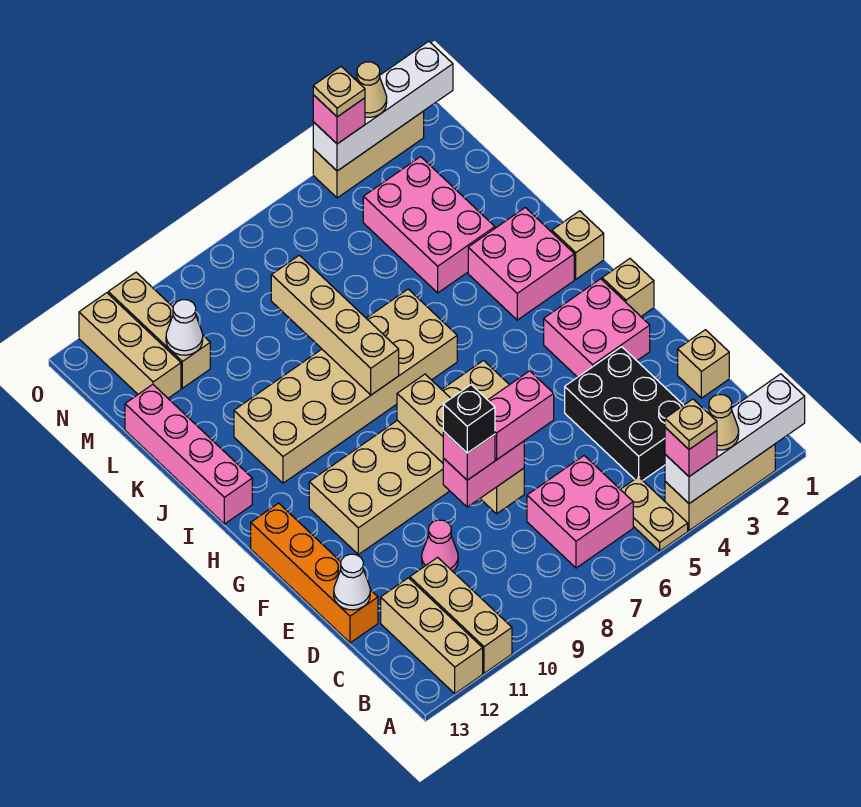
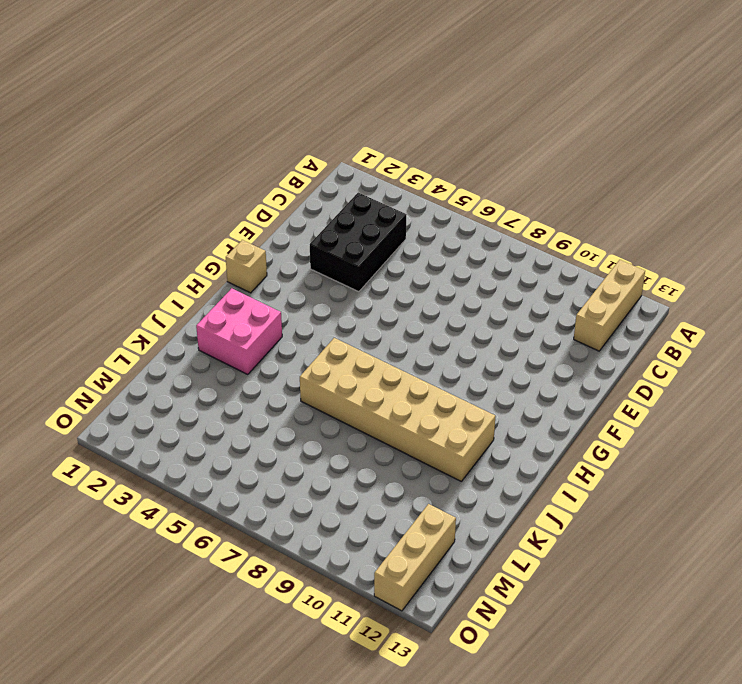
none -> tan brick A2:A4 level 1
none -> tan plate A5:B5 level 1
none -> tan brick A11:C11 level 1
none -> pink brick B6:C7 level 1

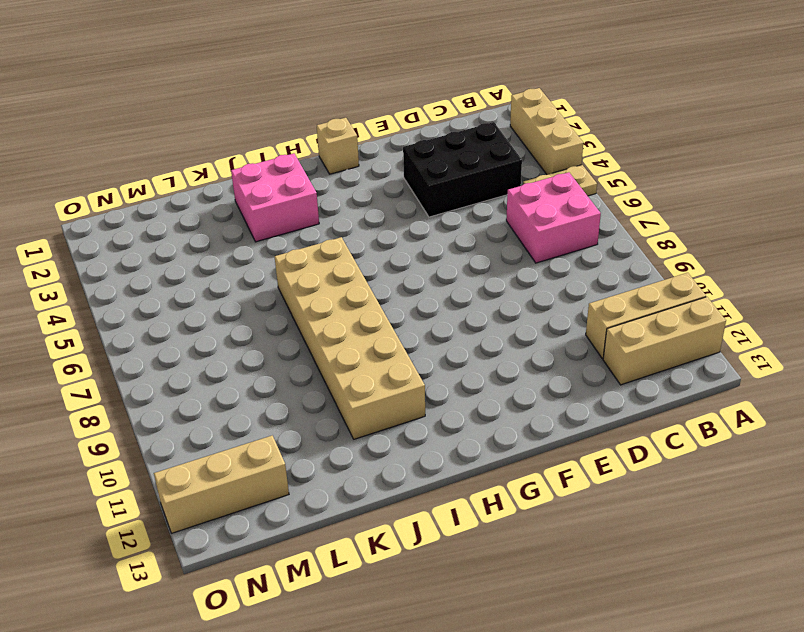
none -> tan brick D1 level 1
none -> pink cone D10 level 1
none -> orange brick D13:G13 level 1
none -> pink brick F2:G3 level 1

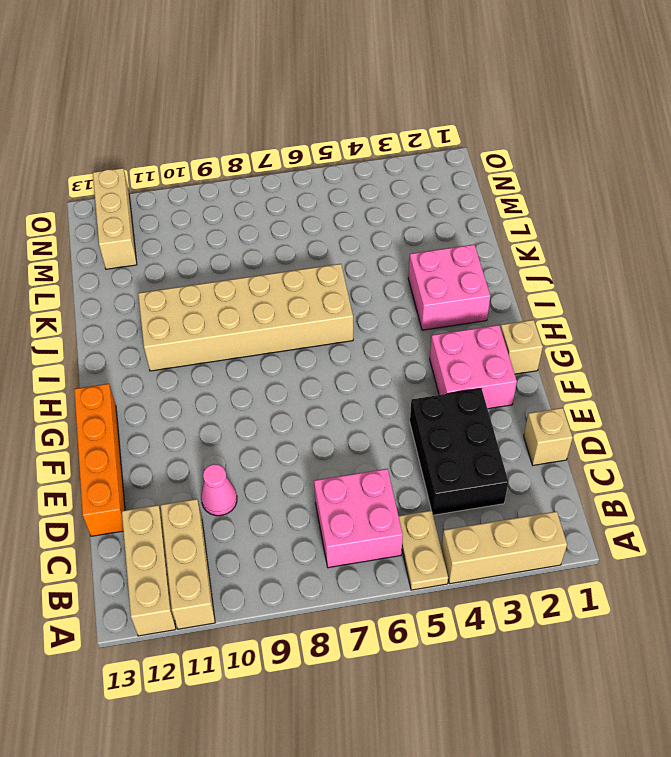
none -> tan brick F6:G11 level 1
none -> tan brick I1 level 1
none -> pink brick I13:L13 level 1
none -> pink brick K3:M4 level 1

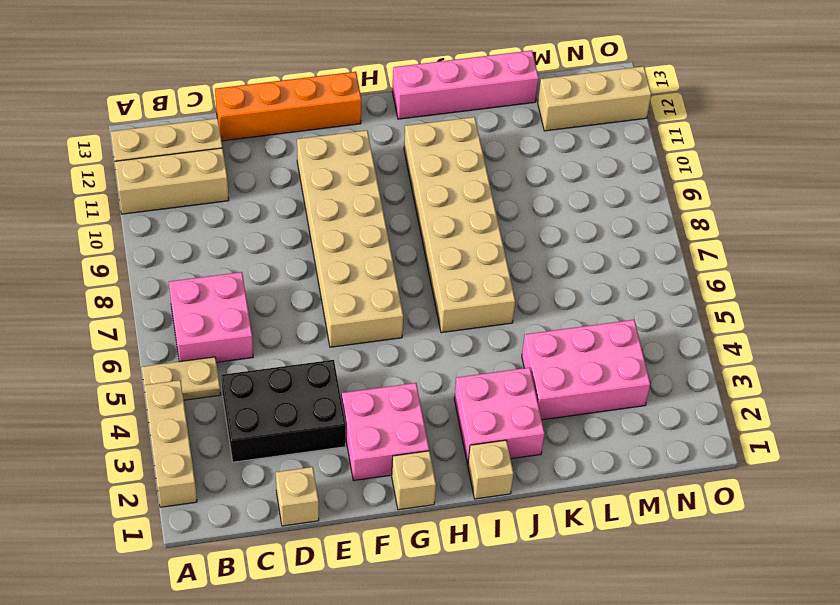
none -> pink cone D10 level 1
none -> tan brick M11:O11 level 1
none -> tan brick O2:O4 level 1
none -> white brick A1:A4 level 2

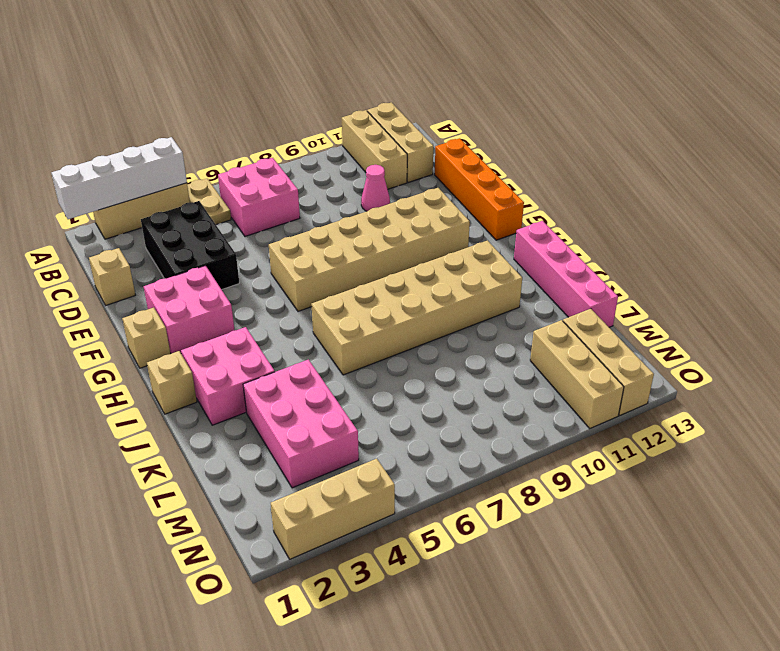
none -> tan brick D8:G8 level 2
none -> white cone D13 level 2
none -> tan brick I8:L8 level 2
none -> white cone M11 level 2

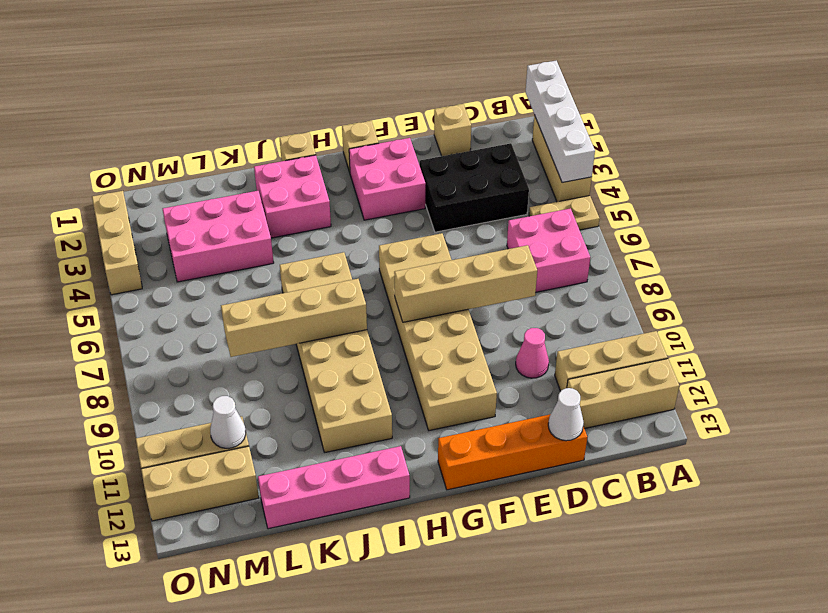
none -> white brick O1:O4 level 2
none -> tan cone A3 level 3
none -> pink brick A4 level 3
none -> pink brick D8:D9 level 3

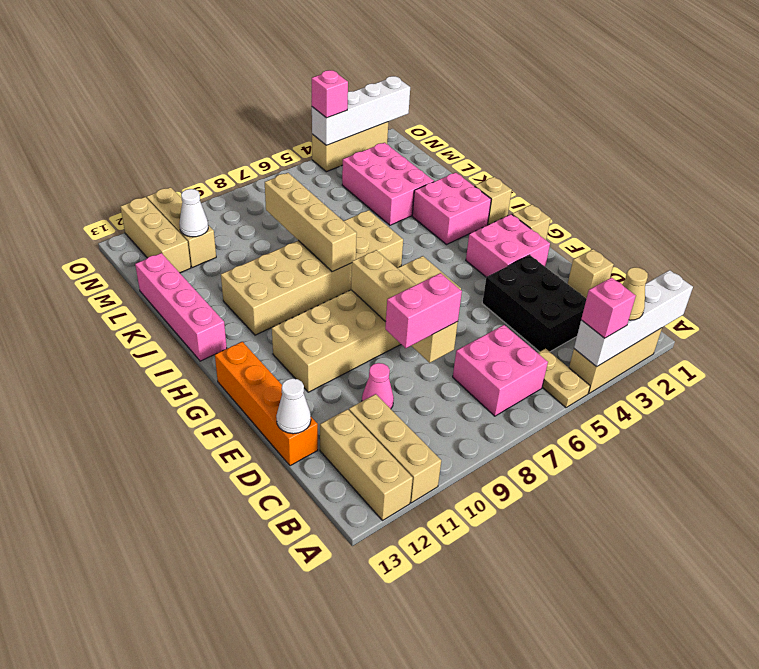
none -> tan cone O3 level 3
none -> tan plate A4 level 4
none -> pink brick D7:D8 level 4
none -> pink brick D9 level 4

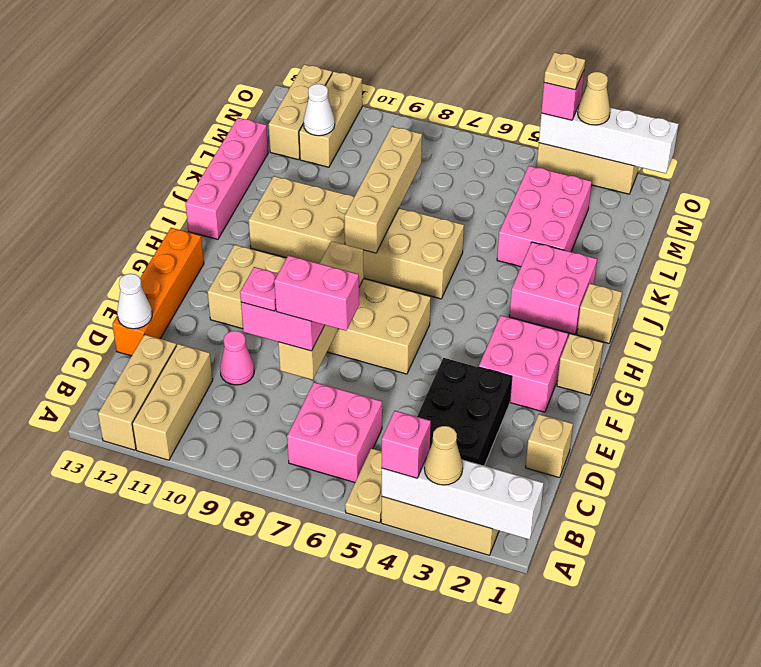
pink plate D9 level 4 -> pink brick D9 level 4
none -> tan plate A4 level 4
none -> black brick D9 level 5

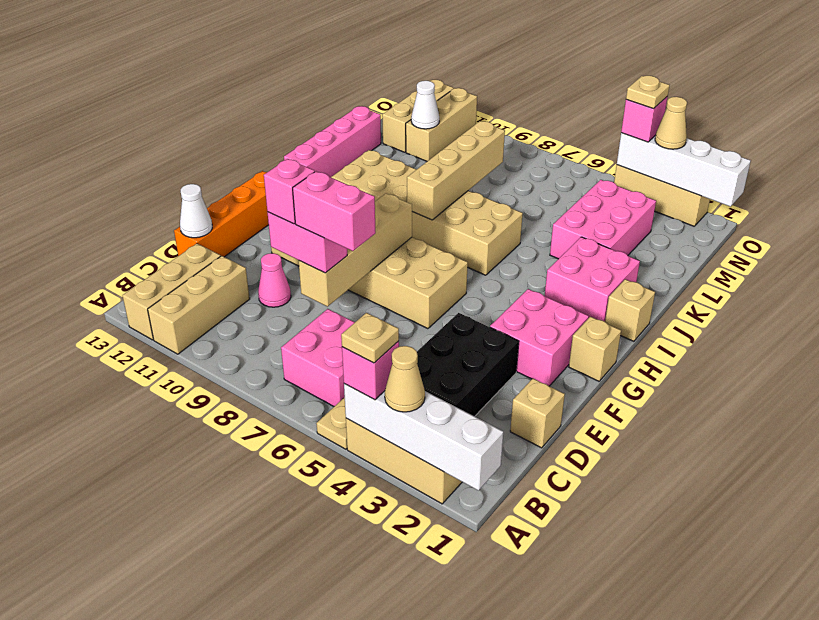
none -> black brick D9 level 5

